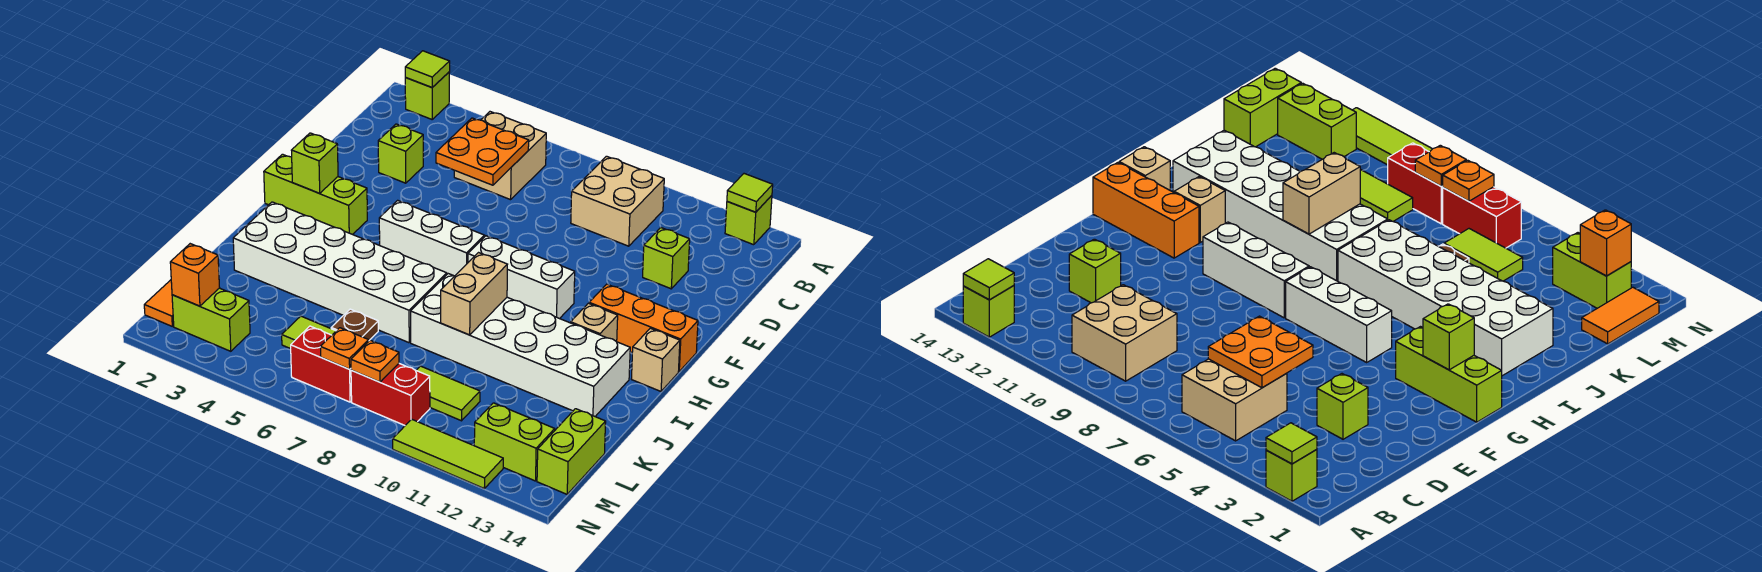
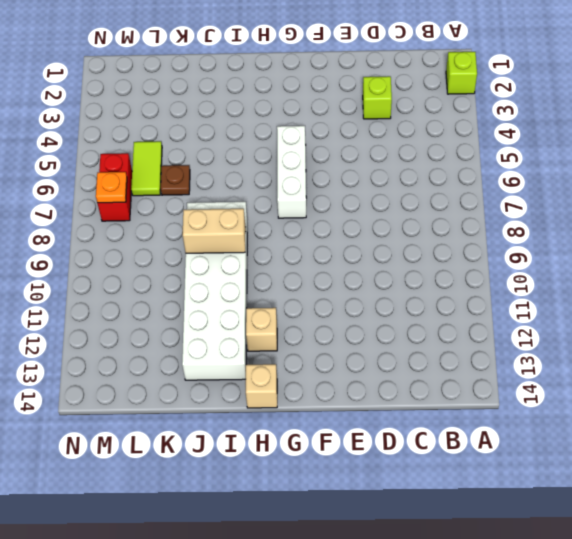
none -> lime brick A13 level 1
none -> tan brick B5:C6 level 1
none -> tan brick B9:C10 level 1
none -> lime brick D12 level 1

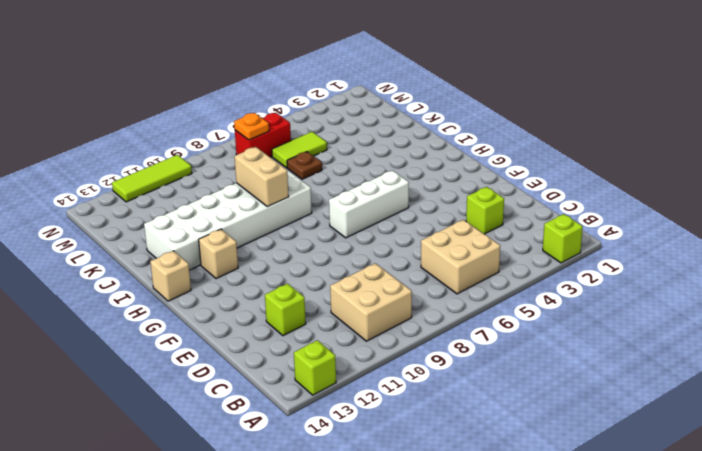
none -> lime brick G1:G3 level 1
none -> white brick G8:G10 level 1
none -> orange brick G12:G14 level 1
none -> white brick I2:J7 level 1

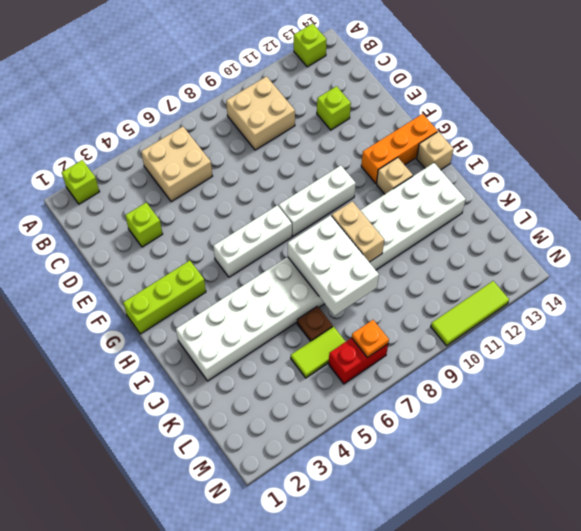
white brick I7:K8 level 2 -> none
none -> orange tile L1:M1 level 1
none -> lime tile L9:L10 level 1
none -> lime brick L14:M14 level 1
none -> lime brick M2:M3 level 1

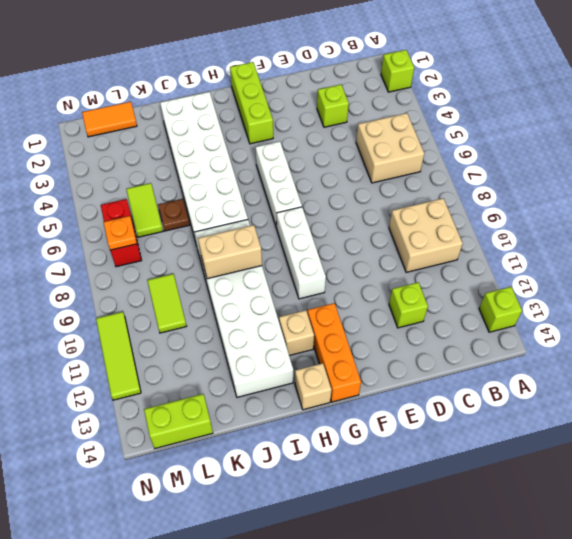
none -> lime brick M2:M3 level 1
none -> red brick M8:M9 level 1
none -> lime brick M12:M13 level 1
none -> lime tile A2 level 2

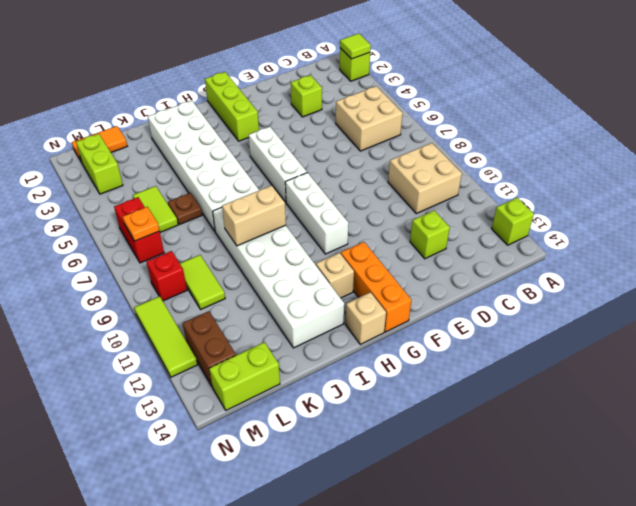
red brick M9 level 1 -> red brick M8:M9 level 1
brown brick M12:M13 level 1 -> lime brick M12:M13 level 1
none -> lime tile A13 level 2
none -> orange plate C5:D6 level 2
none -> lime brick G2 level 2
none -> orange brick M2 level 2

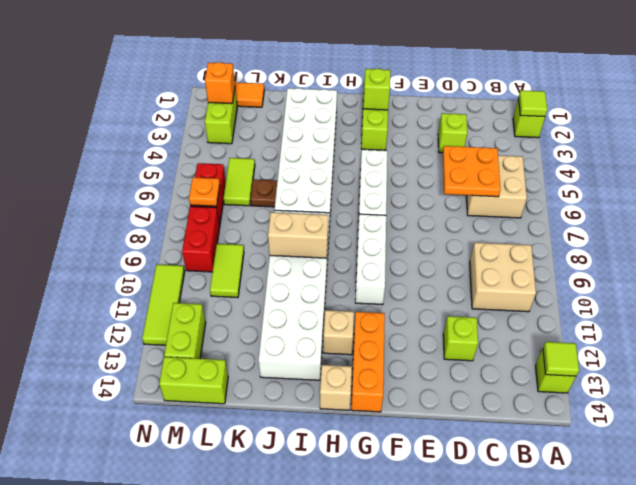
none -> orange plate M8 level 2

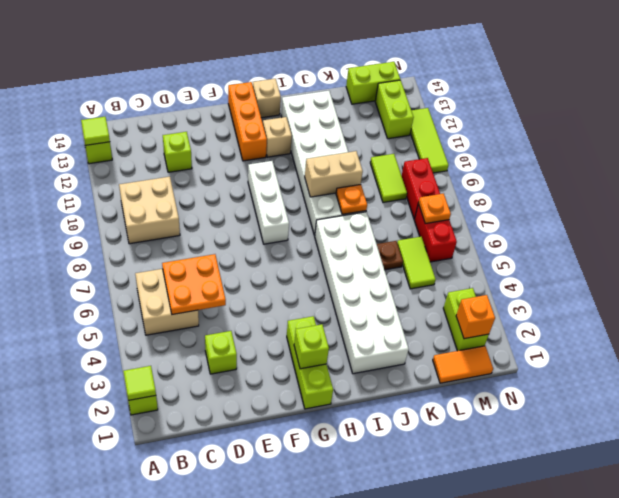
orange plate J8 level 2 -> orange plate M8 level 2
none -> white brick G5:G7 level 1

